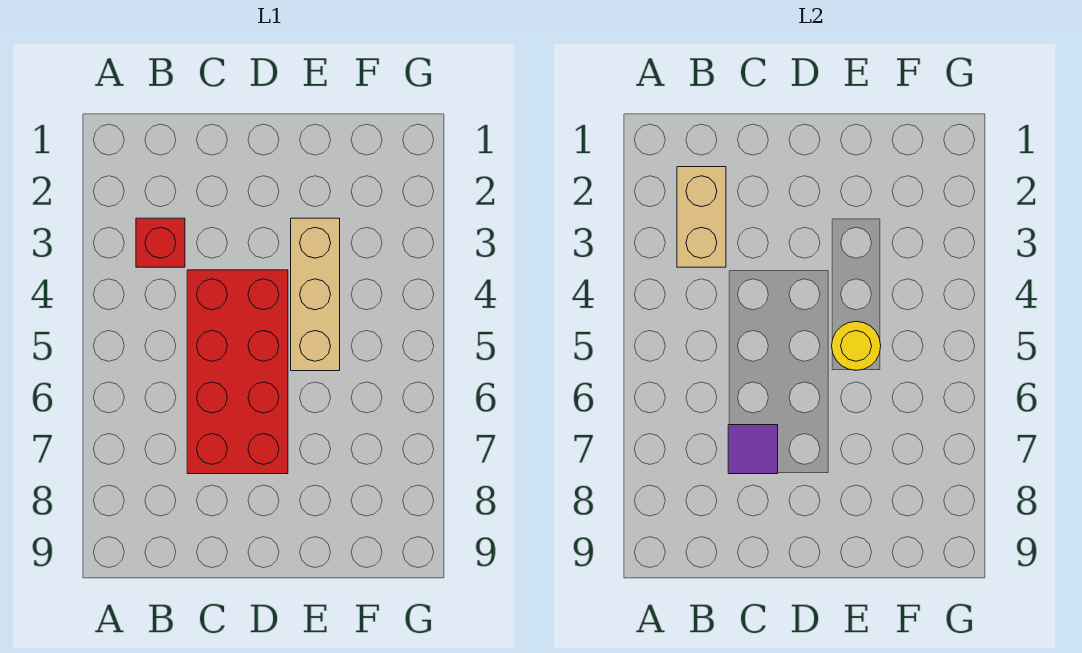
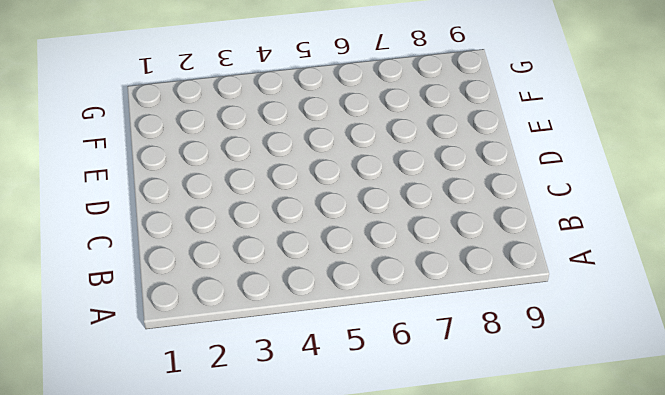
none -> red brick B3 level 1
none -> red brick C4:D7 level 1

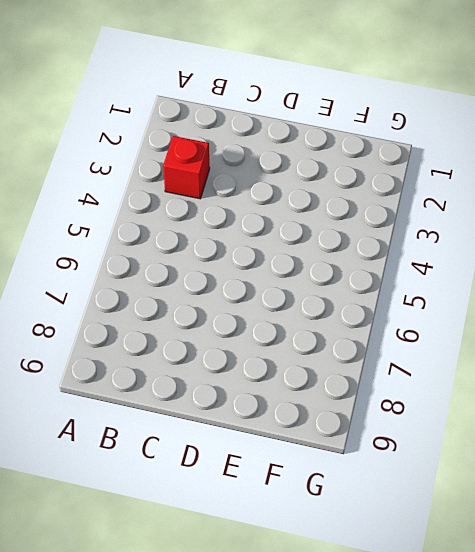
none -> red brick C4:D7 level 1
none -> tan brick E3:E5 level 1

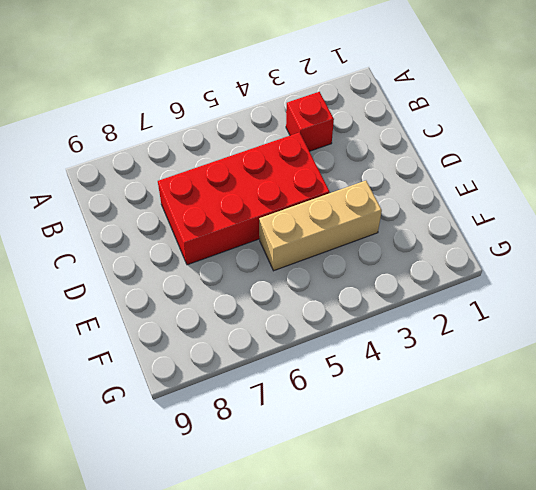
none -> tan brick B2:B3 level 2
none -> purple tile C7 level 2

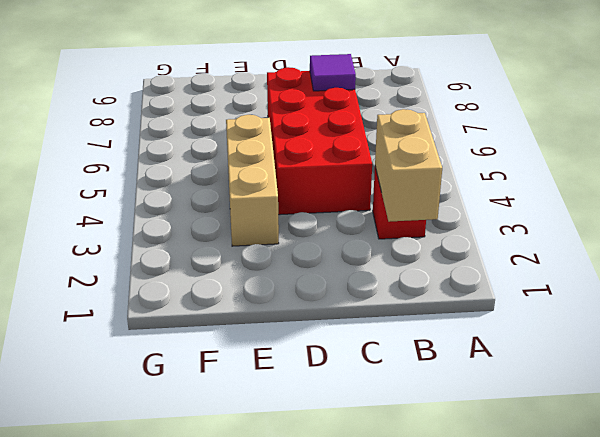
none -> yellow round brick E5 level 2

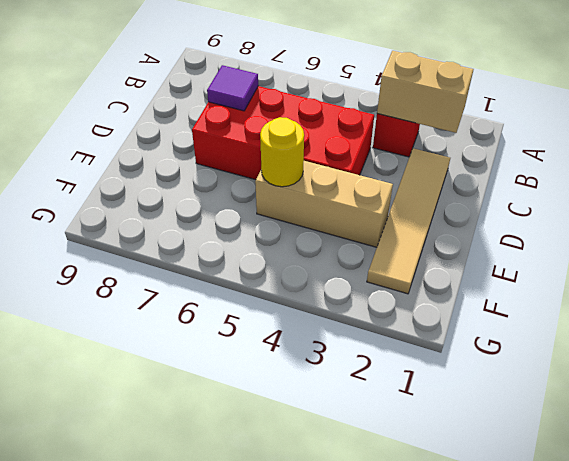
tan tile C2:F2 level 1 -> none

